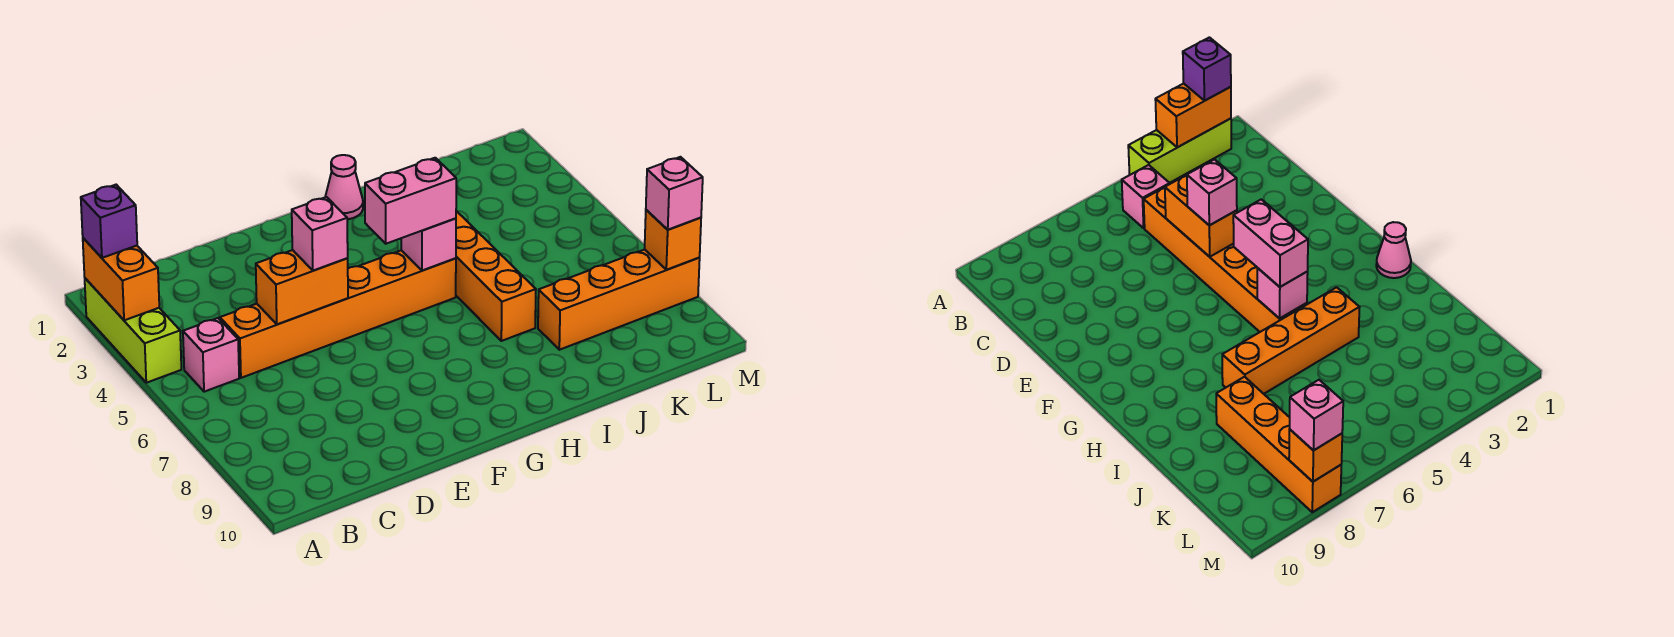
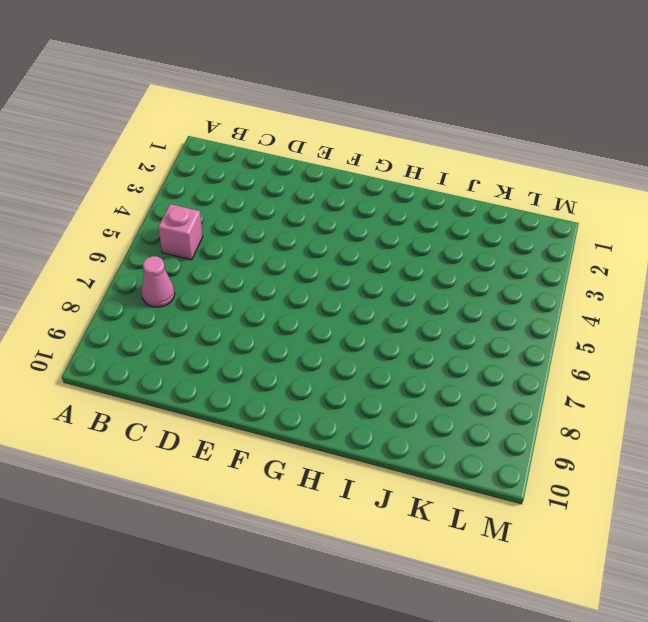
pink cone B7 level 1 -> pink cone H1 level 1
none -> lime brick A2:A4 level 1
none -> orange brick C5:H5 level 1
none -> orange brick I4:I7 level 1

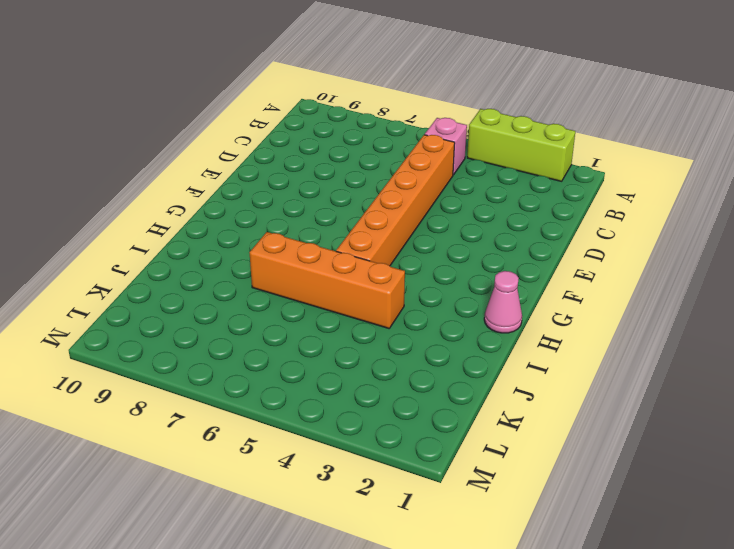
none -> orange brick J8:M8 level 1
none -> orange brick A2:A3 level 2
none -> orange brick D5:E5 level 2

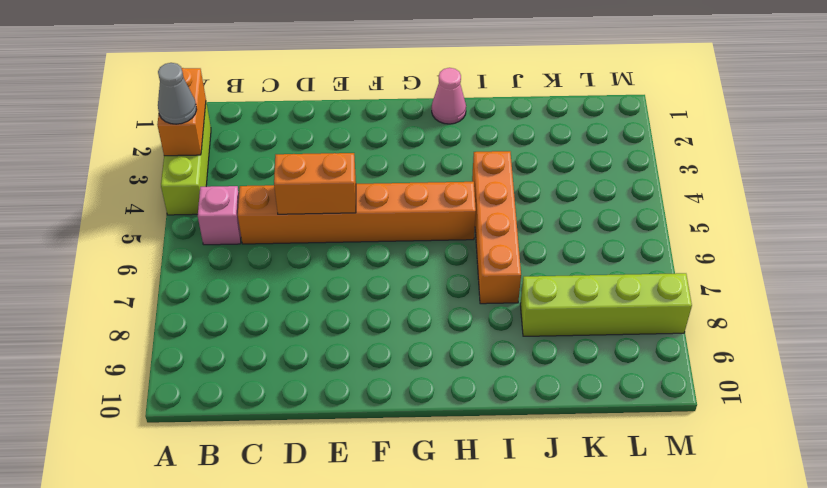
grey cone A3 level 3 -> none
lime brick J8:M8 level 1 -> orange brick J8:M8 level 1
none -> pink brick H5 level 2
none -> orange brick M8 level 2
none -> purple brick A2 level 3

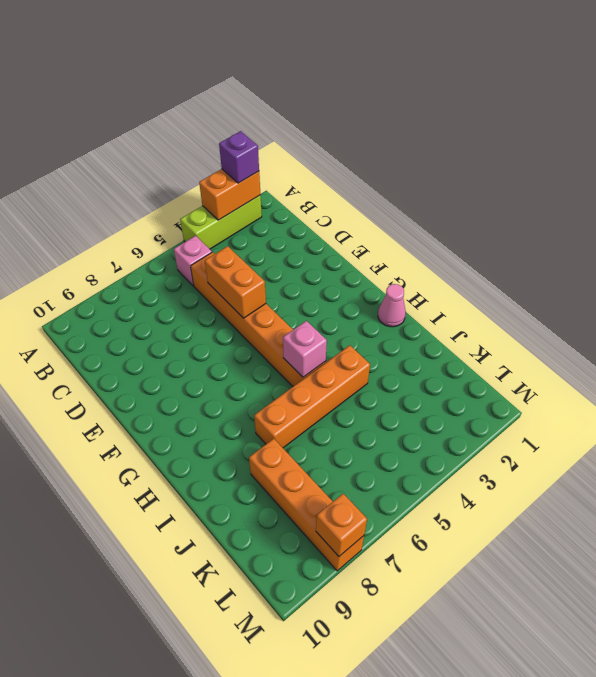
none -> pink brick E5 level 3
none -> pink brick G5:H5 level 3
none -> pink brick M8 level 3

